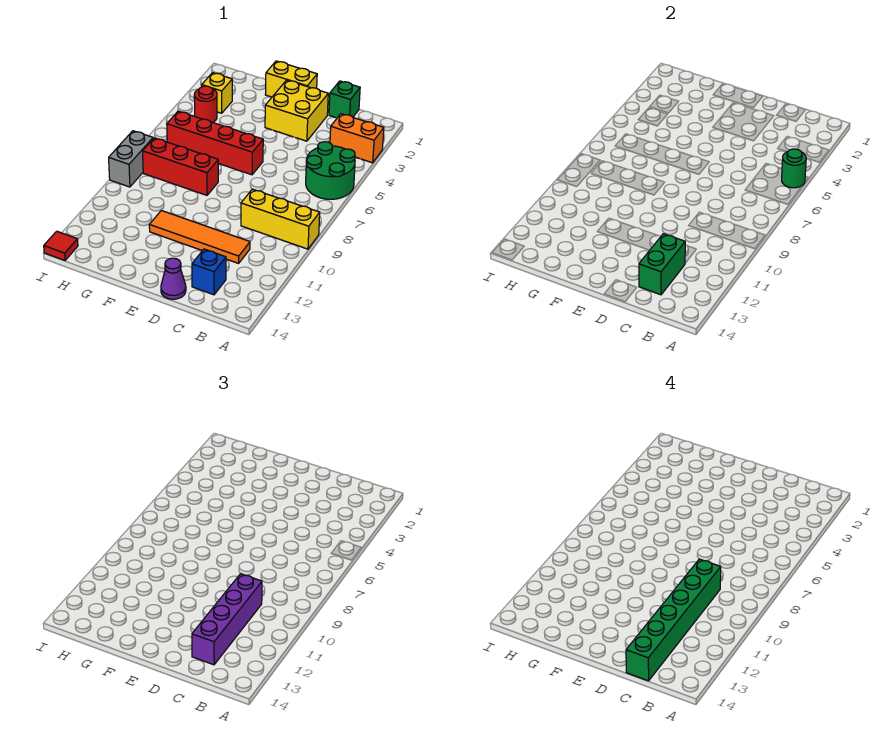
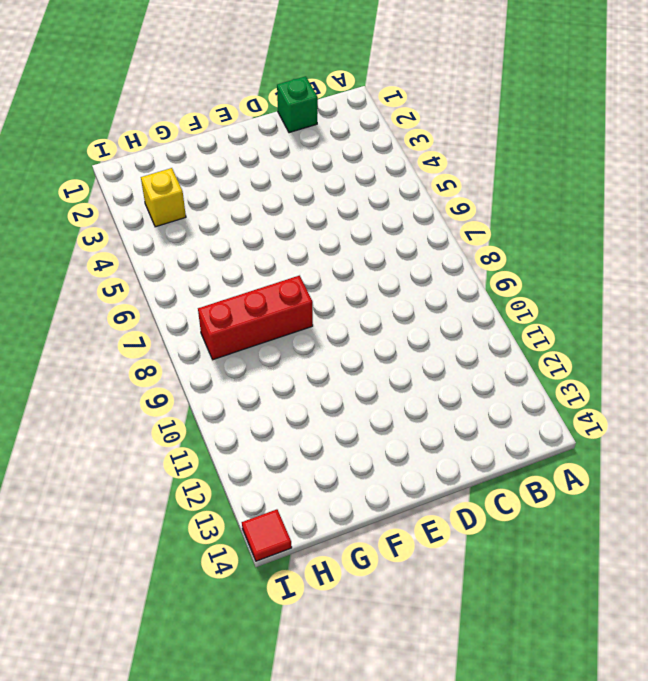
none -> orange brick A3:B3 level 1
none -> green round brick A5:B6 level 1
none -> yellow brick A9:C9 level 1

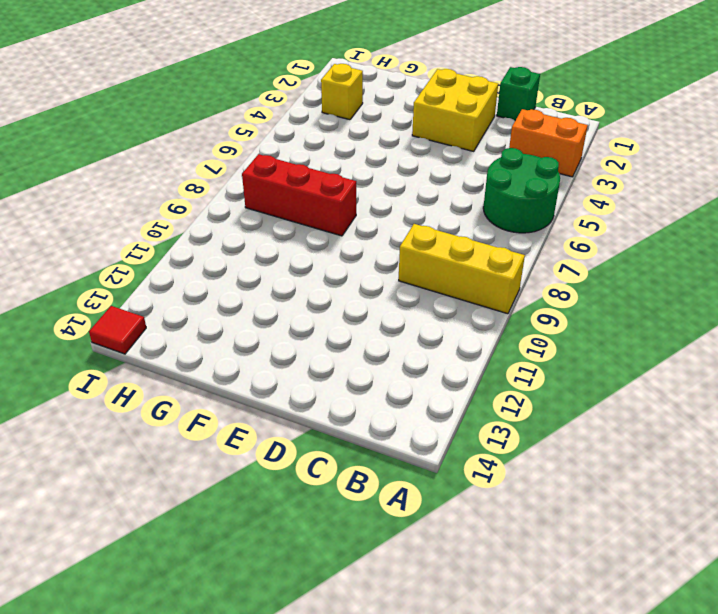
none -> orange tile C11:F11 level 1
none -> blue brick C13 level 1
none -> purple cone D14 level 1

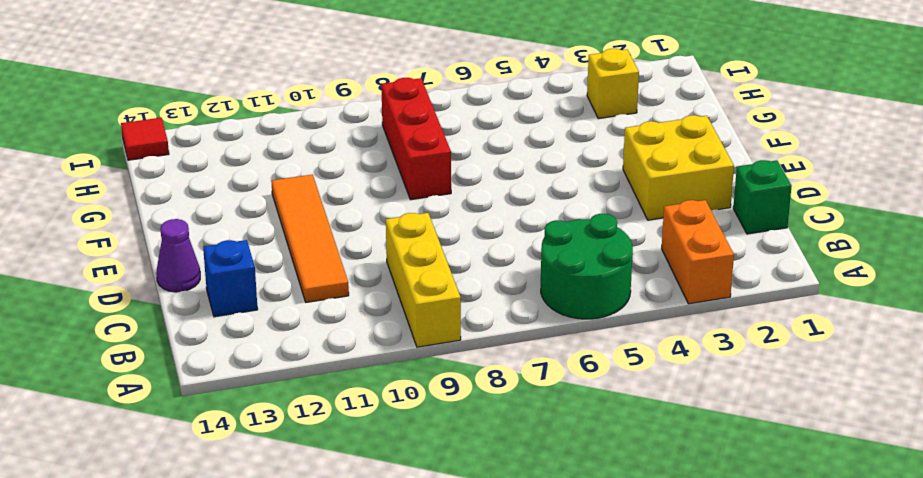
none -> yellow brick E1:F1 level 1
none -> red brick E6:H6 level 1
none -> red round brick H4 level 1

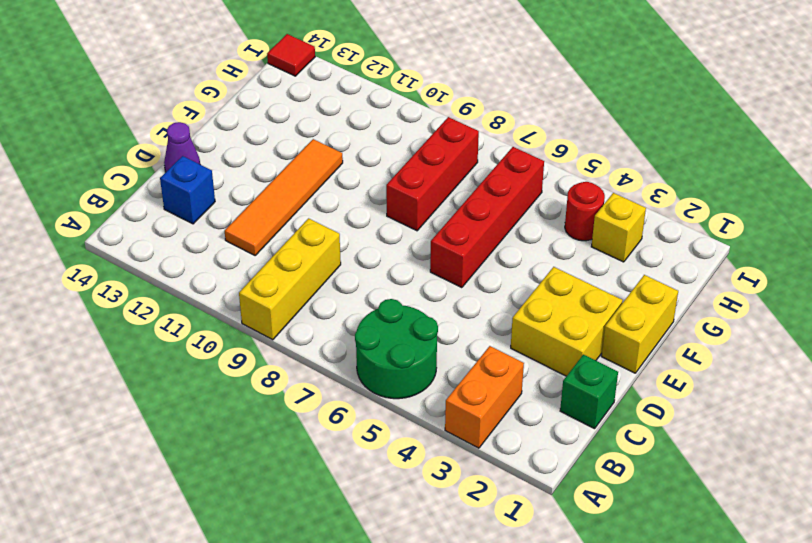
none -> grey brick I8:I9 level 1
none -> green round brick A5 level 2
none -> green brick C12:C13 level 2

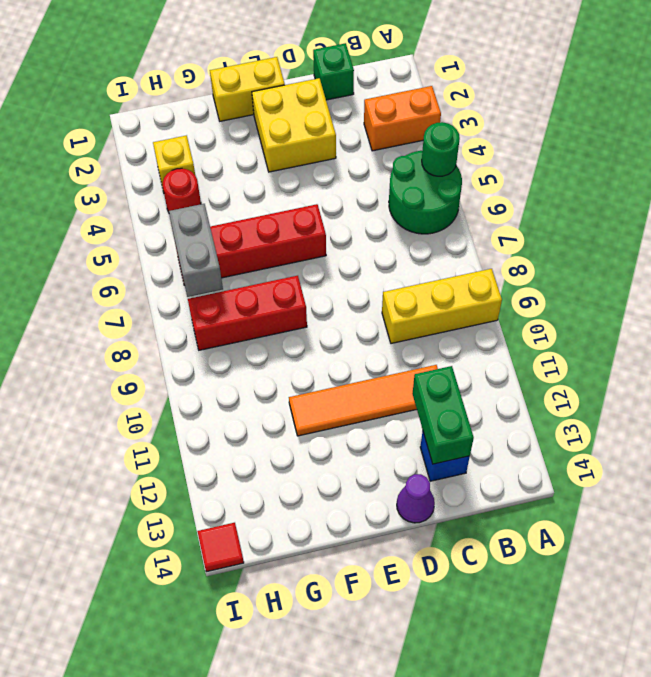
grey brick H6:H7 level 2 -> grey brick I8:I9 level 1
none -> purple brick C10:C13 level 3
none -> green brick C9:C14 level 4

